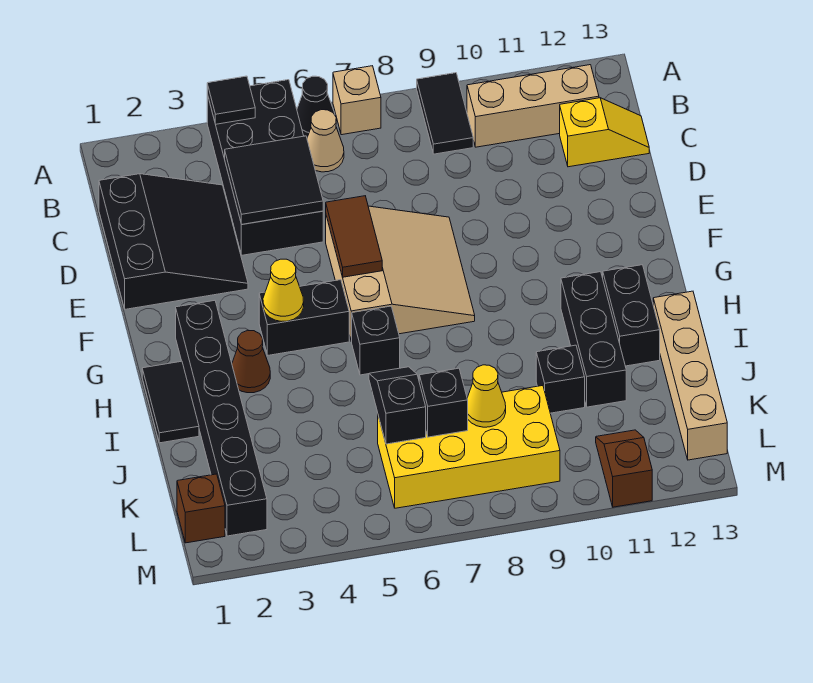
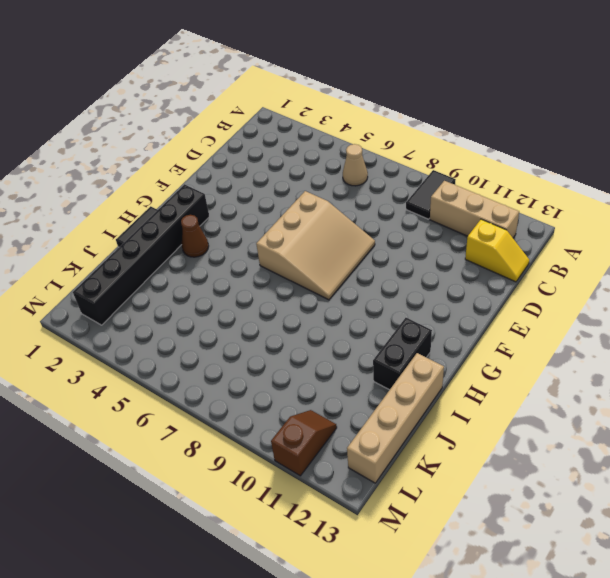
none -> black brick A4:D5 level 1
none -> black cone A6 level 1
none -> tan brick A7 level 1

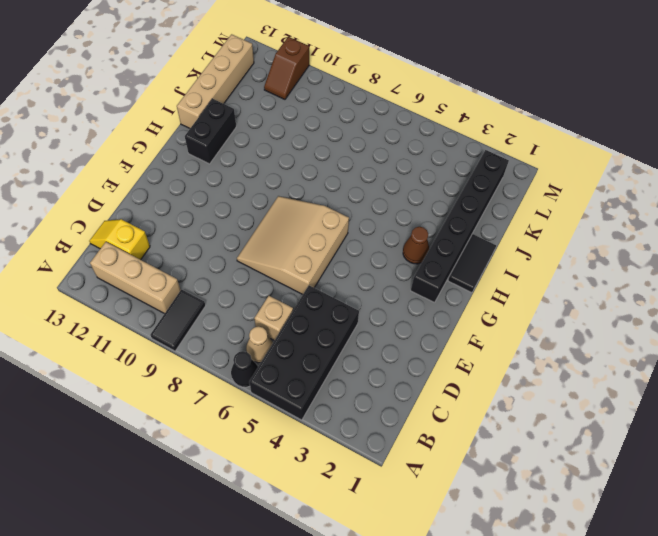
tan brick C6 level 1 -> tan brick A7 level 1
none -> black slope C1:E3 level 1 top 1
none -> black brick G4:G5 level 1
none -> black brick H6 level 1

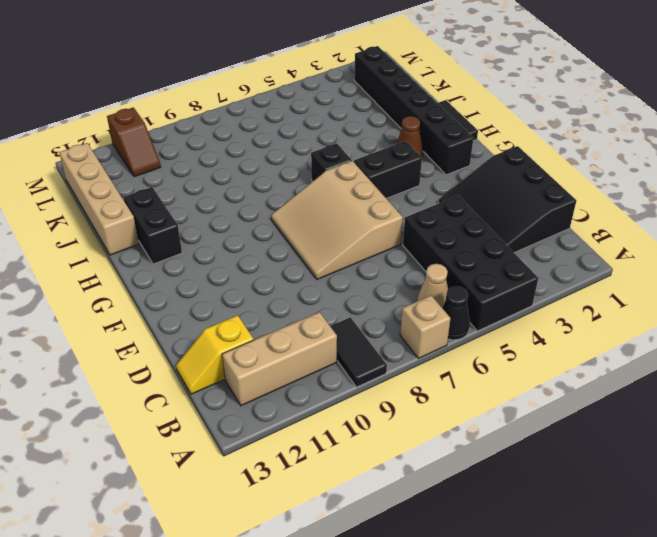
none -> black brick H11:J11 level 1
none -> black brick J10 level 1
none -> yellow brick K6:L9 level 1

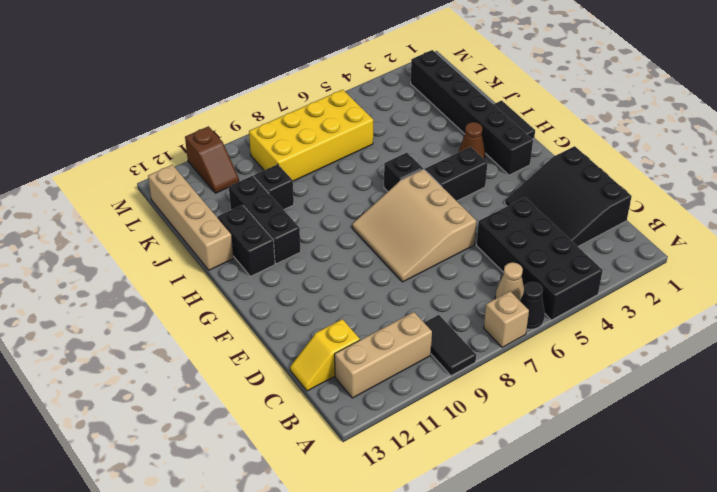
none -> brown brick L1 level 1
none -> black tile A4 level 2
none -> black tile C4:D5 level 2

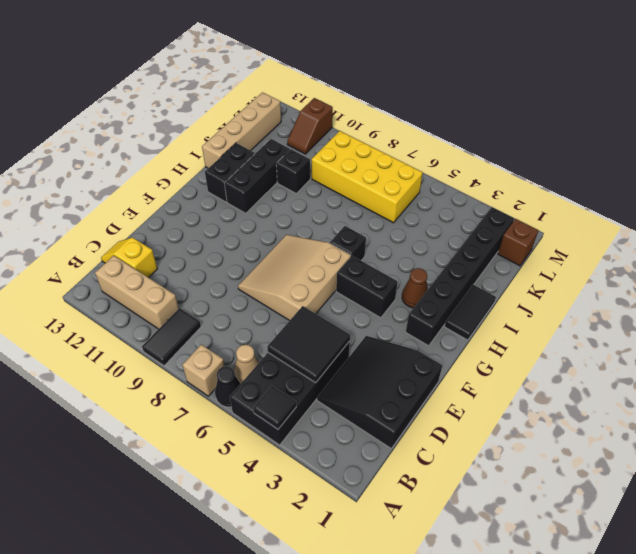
none -> brown tile E6:F6 level 2
none -> yellow cone G4 level 2
none -> black slope J6:K6 level 2 top K

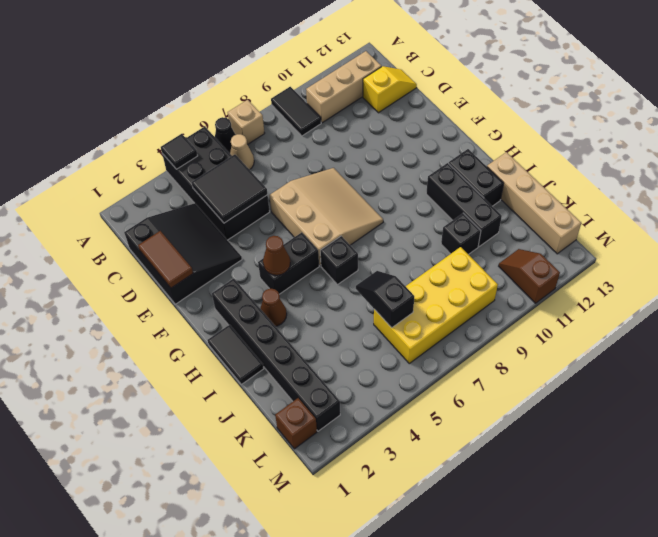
brown tile D1:E1 level 2 -> brown tile E6:F6 level 2
brown cone G4 level 2 -> yellow cone G4 level 2
none -> black brick K7 level 2
none -> yellow cone K8 level 2

